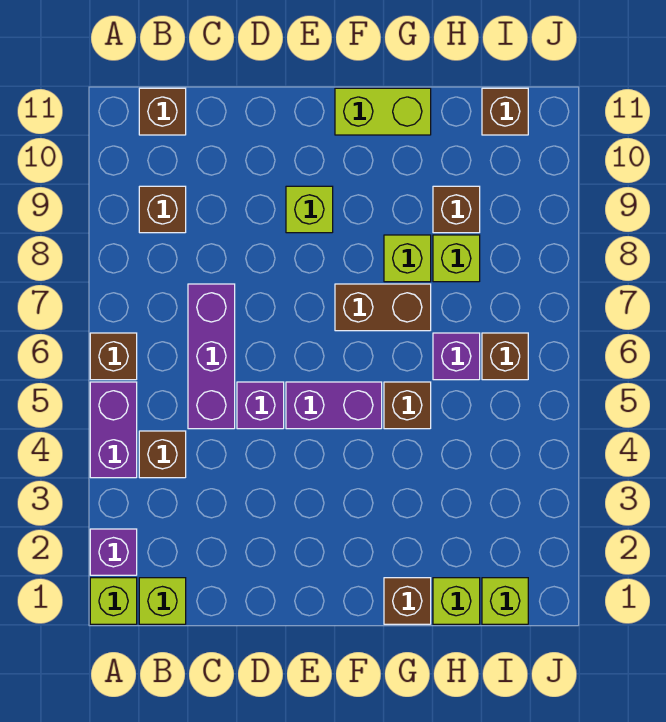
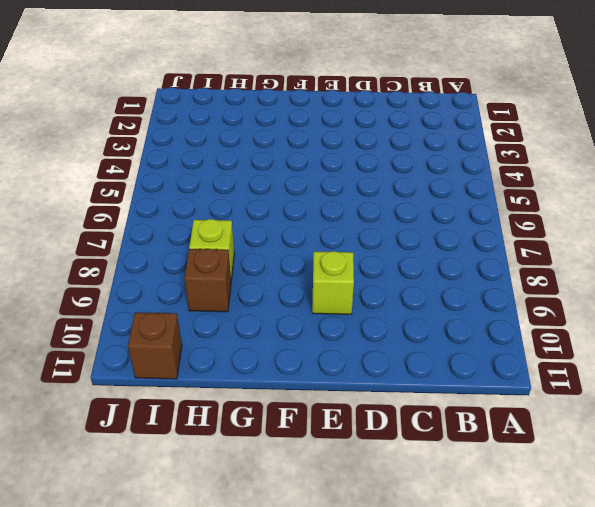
none -> lime brick A1 level 1
none -> purple brick A2 level 1
none -> purple brick A4:A5 level 1

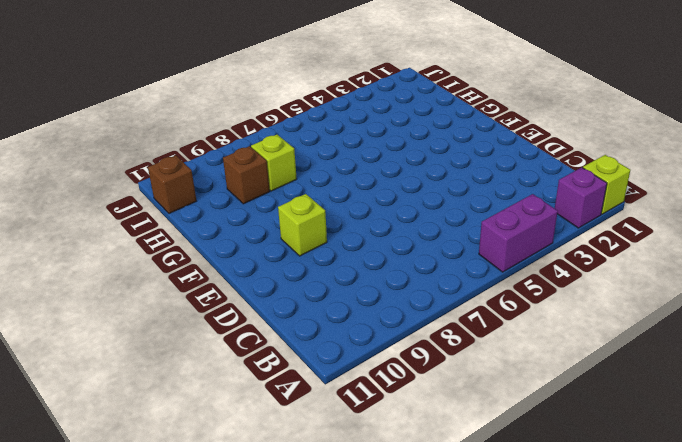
none -> brown brick A6 level 1
none -> lime brick B1 level 1
none -> brown brick B4 level 1

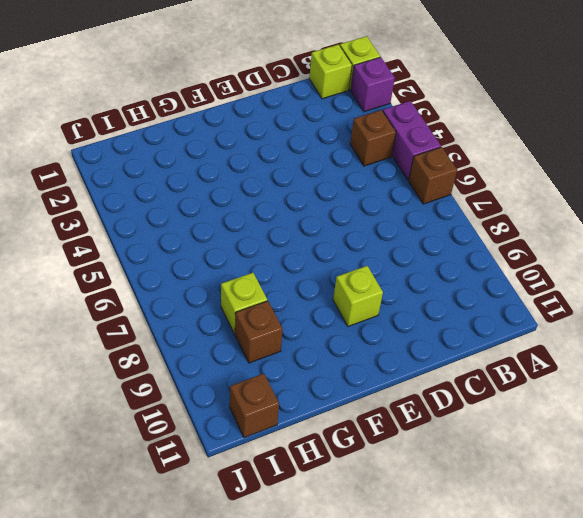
none -> brown brick B9 level 1
none -> brown brick B11 level 1
none -> purple brick C5:C7 level 1

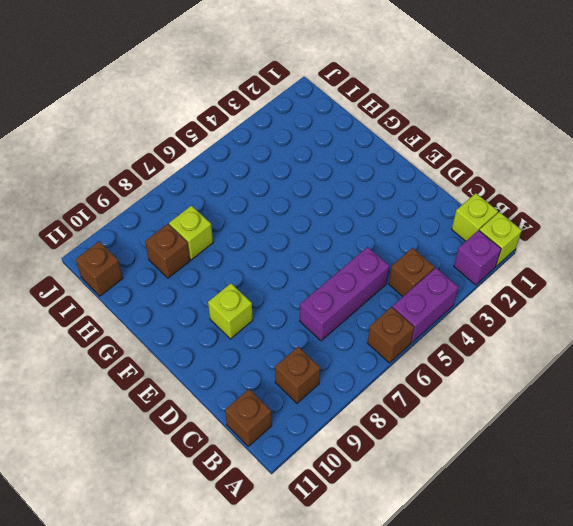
none -> purple brick D5 level 1
none -> purple brick E5:F5 level 1
none -> brown brick F7:G7 level 1

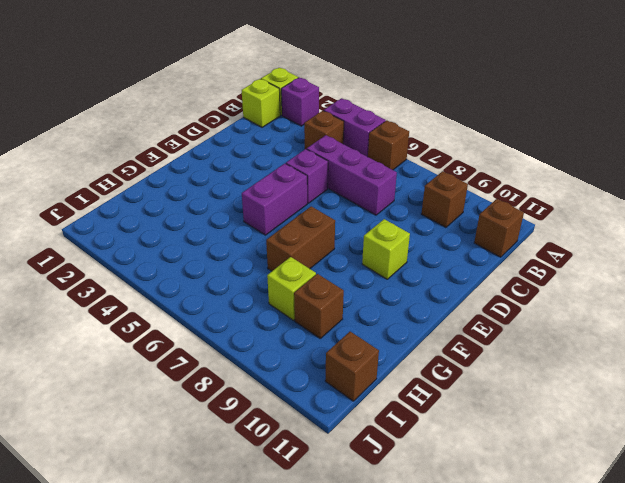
none -> lime brick F11:G11 level 1
none -> brown brick G1 level 1
none -> brown brick G5 level 1

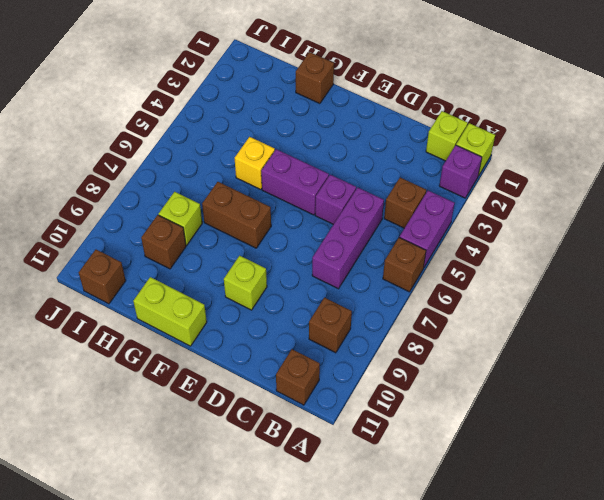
yellow brick G5 level 1 -> brown brick G5 level 1
none -> lime brick G8 level 1
none -> lime brick H1 level 1
none -> purple brick H6 level 1

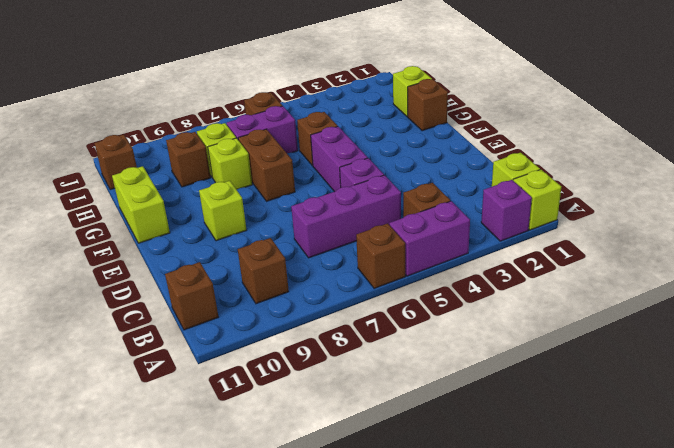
purple brick H6:H7 level 1 -> purple brick H6 level 1
none -> lime brick I1 level 1

